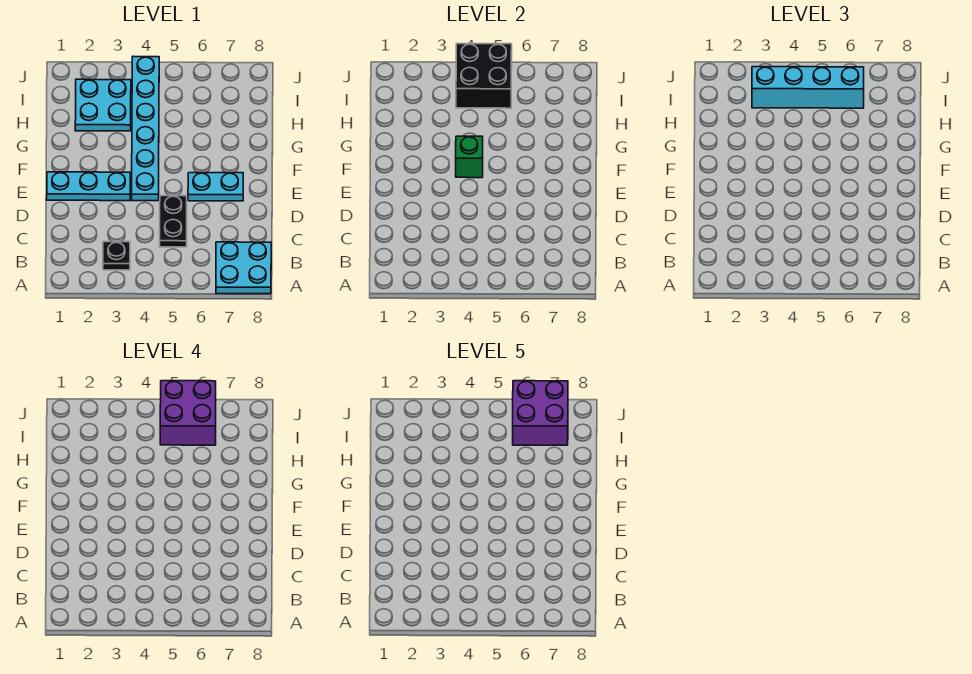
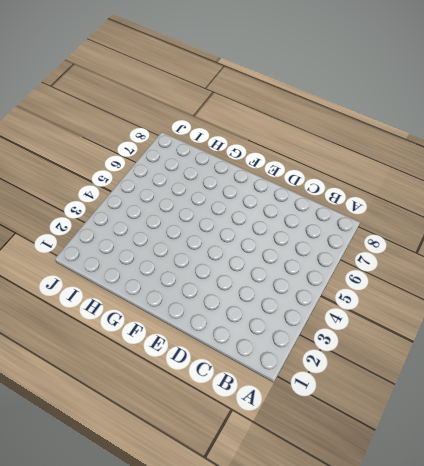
none -> cyan plate A7:B8 level 1
none -> black plate B3 level 1
none -> black plate C5:D5 level 1

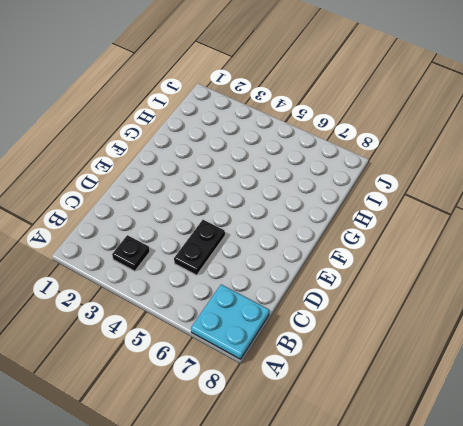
none -> cyan plate E1:E3 level 1
none -> cyan plate E4:J4 level 1
none -> cyan plate E6:E7 level 1

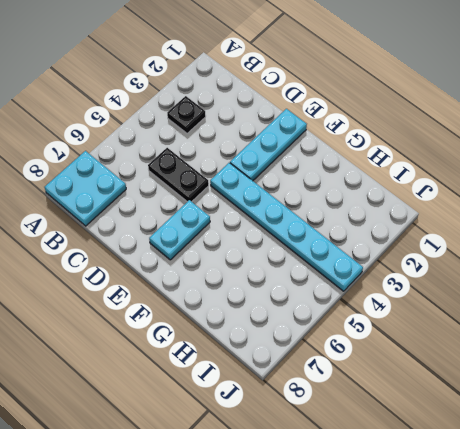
none -> cyan plate H2:I3 level 1
none -> green brick F4 level 2
none -> black brick I4:J5 level 2

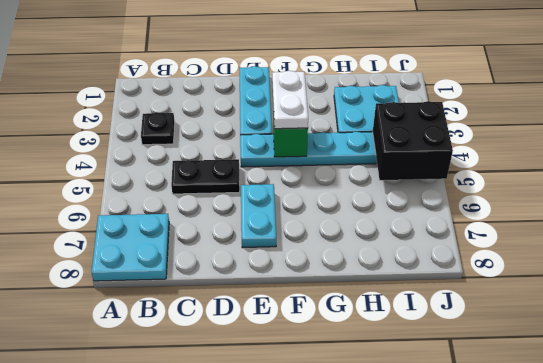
white plate F3:F4 level 3 -> none
none -> cyan brick I3:I6 level 3
none -> purple brick I5:J6 level 4
none -> purple brick I6:J7 level 5

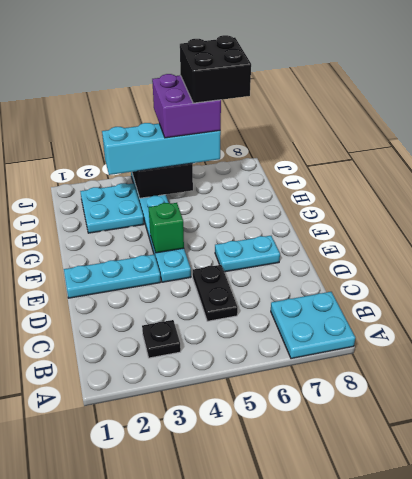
black brick I6:J7 level 5 -> purple brick I6:J7 level 5

